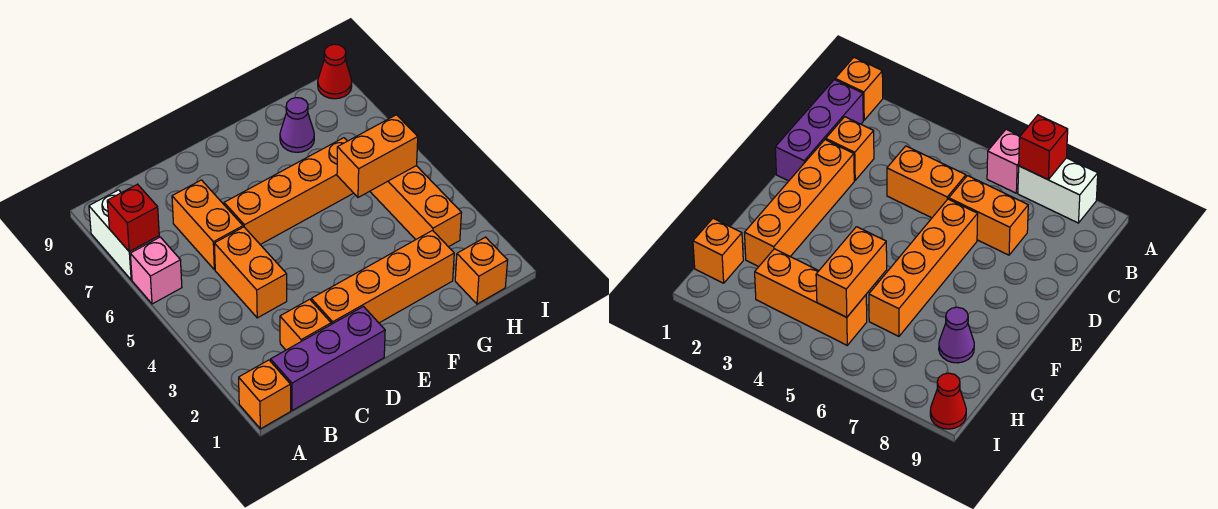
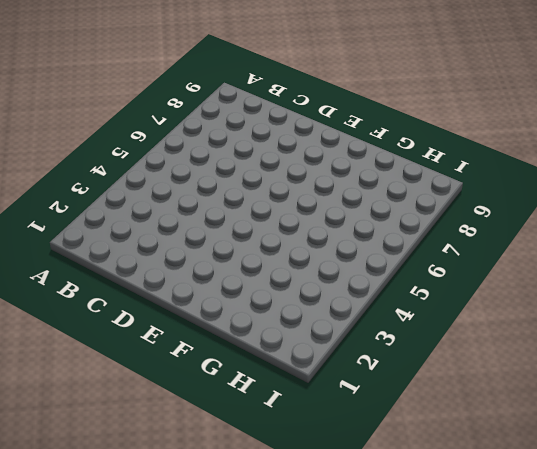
none -> orange brick A1 level 1
none -> pink brick A6 level 1
none -> white brick A7:A8 level 1

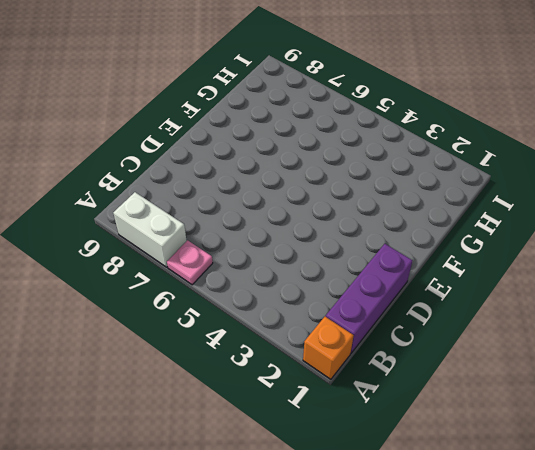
pink plate A6 level 1 -> pink brick A6 level 1
none -> orange brick C2 level 1
none -> orange brick C4:C5 level 1
none -> orange brick C6:C7 level 1

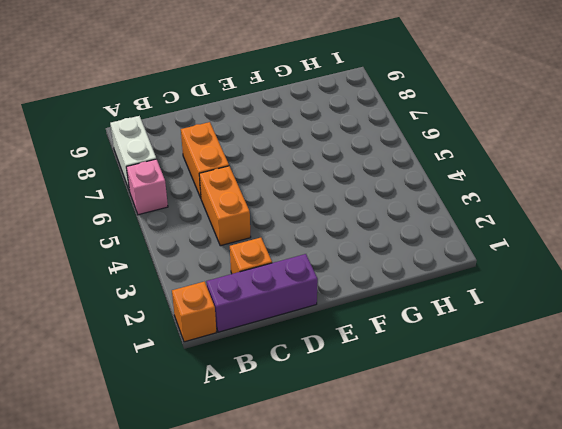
none -> orange brick D2:G2 level 1
none -> orange brick D6:G6 level 1
none -> purple cone G8 level 1

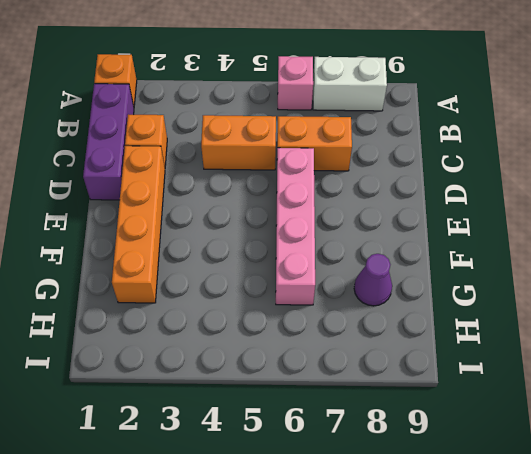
pink brick D6:G6 level 1 -> orange brick D6:G6 level 1
none -> orange brick H1 level 1
none -> orange brick H3:H5 level 1
none -> red cone I9 level 1

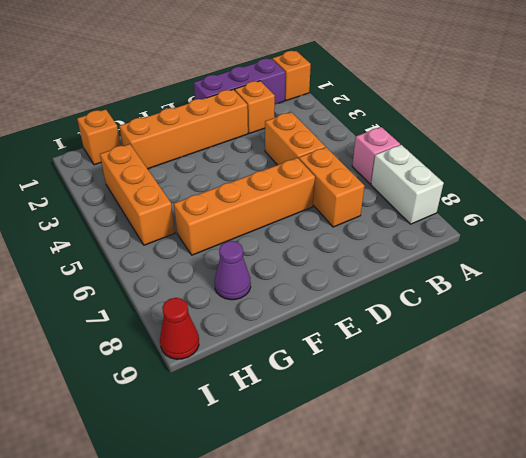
none -> red brick A7 level 2
none -> orange brick G5:H5 level 2

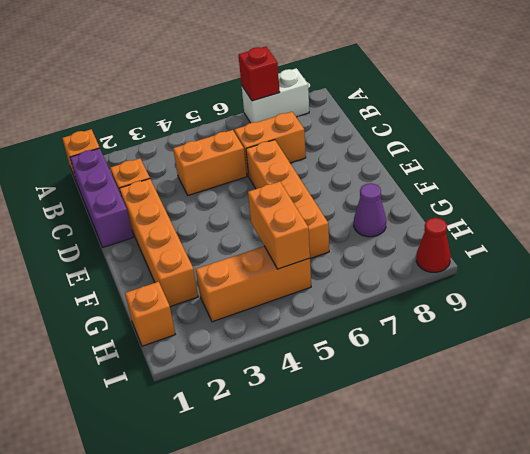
none -> pink brick A6 level 1

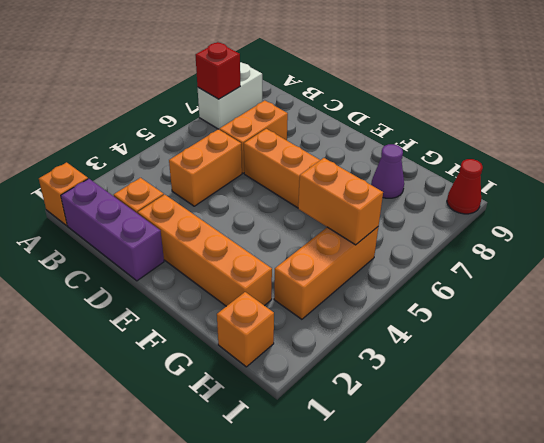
none -> pink brick A6 level 1

